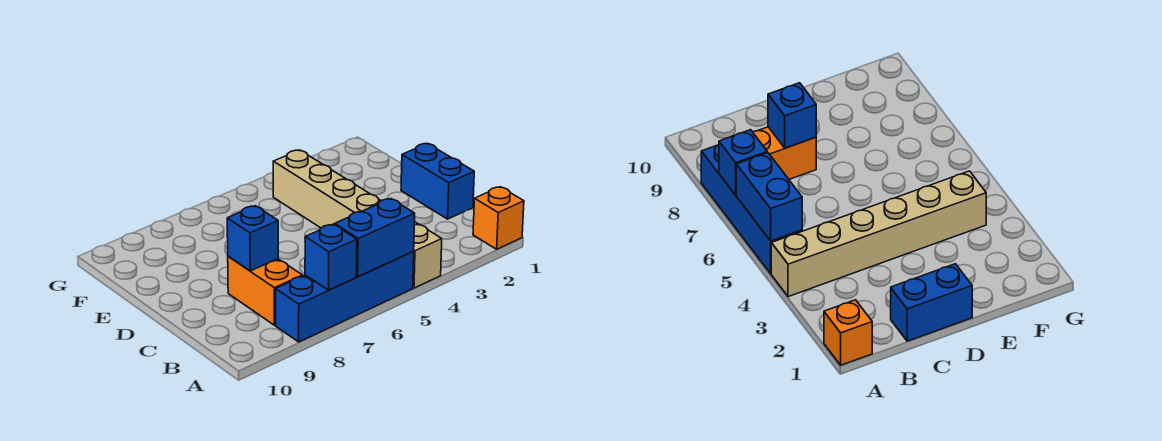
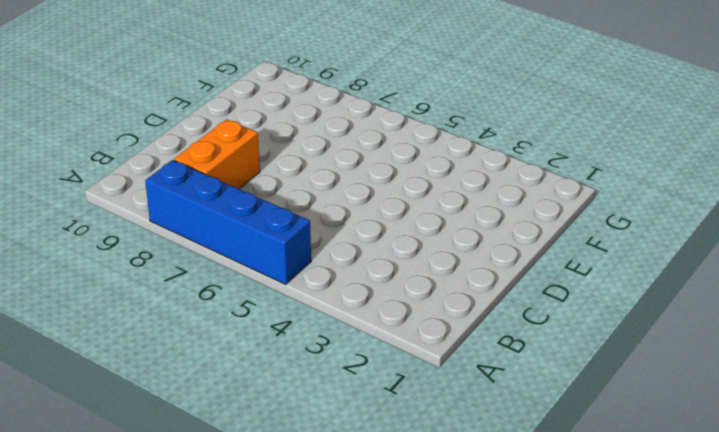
none -> orange brick A1 level 1
none -> tan brick A4:F4 level 1

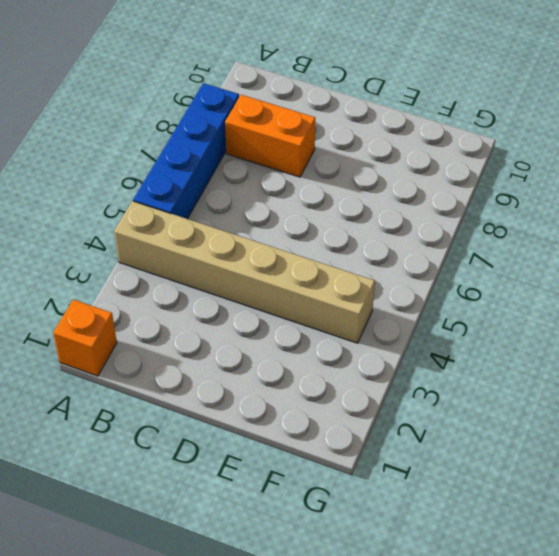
none -> blue brick C1:D1 level 1
none -> blue brick A5:A6 level 2

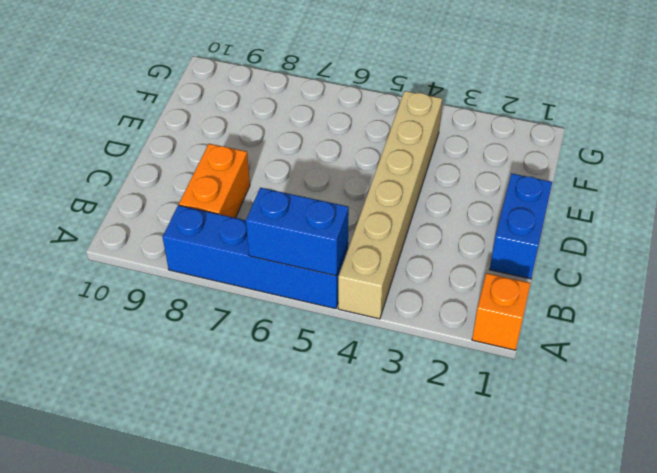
none -> blue brick A7 level 2
none -> blue brick C8 level 2

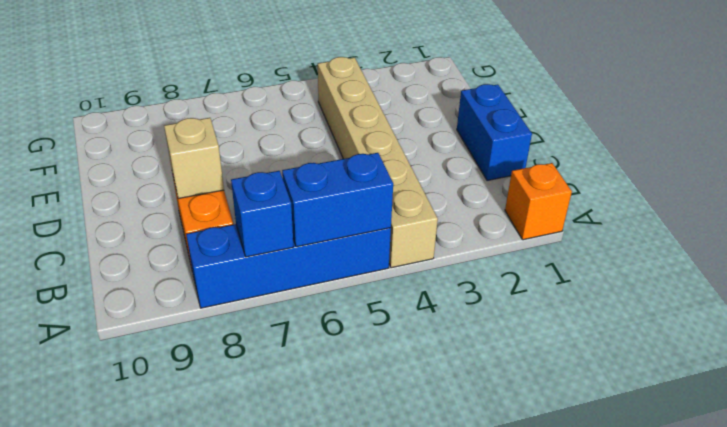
tan brick C8 level 2 -> blue brick C8 level 2

